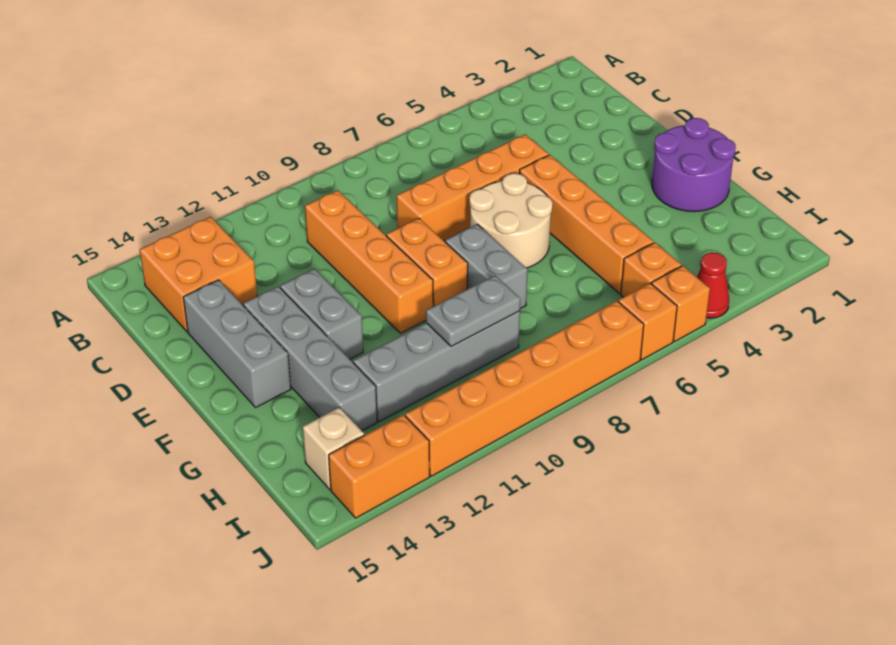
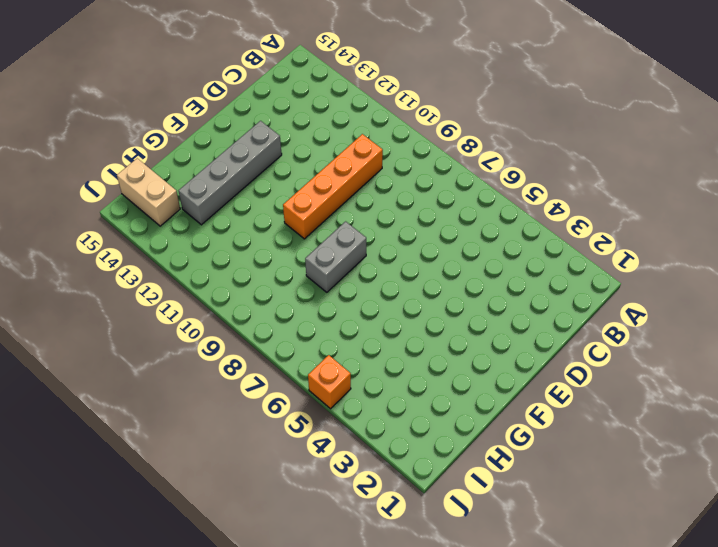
tan brick I14:I15 level 1 -> tan brick I14 level 1
none -> orange brick B13:C14 level 1
none -> orange brick D5:D8 level 1
none -> grey brick D14:F14 level 1

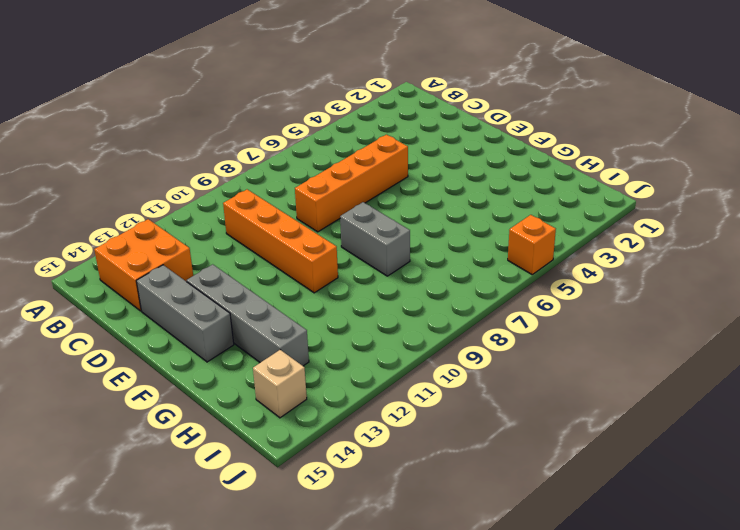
none -> orange brick E5:H5 level 1
none -> tan round brick E6:F7 level 1
none -> orange brick E9:F9 level 1

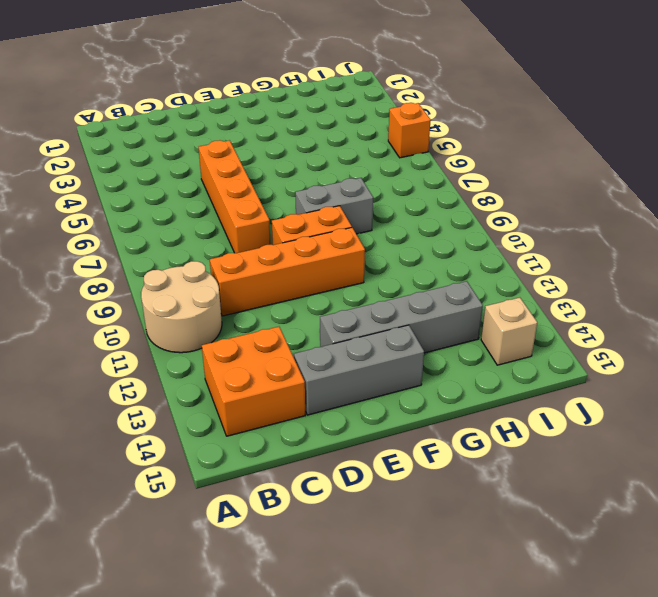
tan round brick A10:B11 level 1 -> tan round brick E6:F7 level 1
none -> orange brick E5:H5 level 1
none -> grey brick E12:F12 level 1
none -> purple round brick F1:G2 level 1

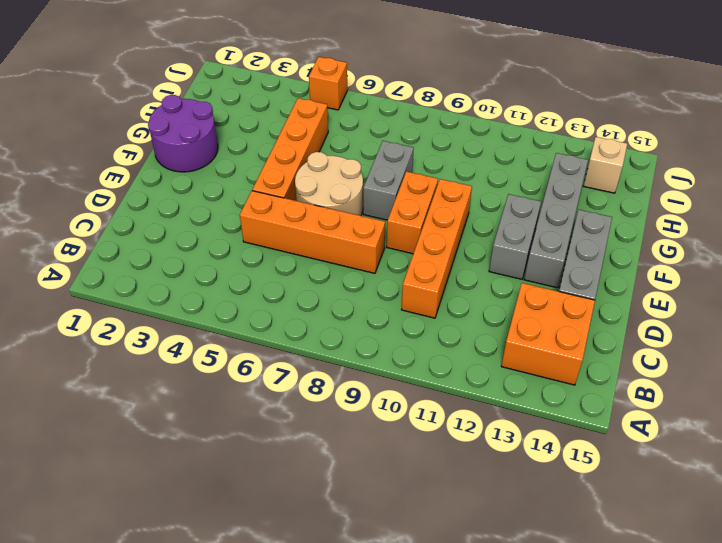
none -> grey brick H9:H12 level 1
none -> orange brick I5 level 1
none -> red cone J4 level 1

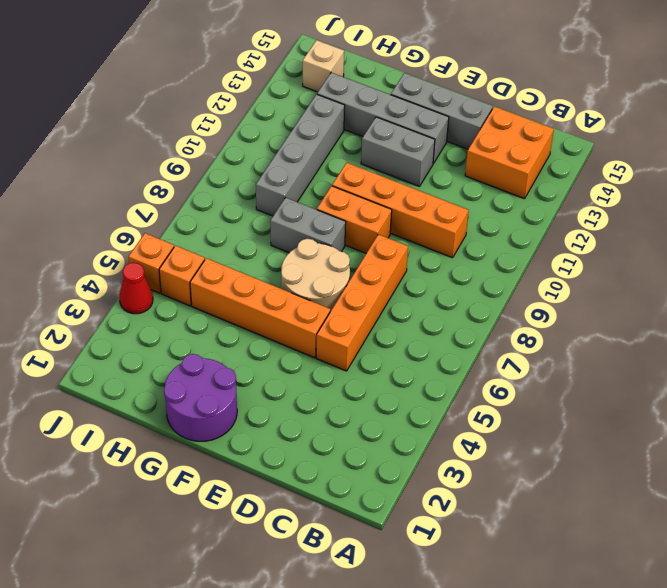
none -> orange brick J6 level 1
none -> orange brick J7:J12 level 1
none -> orange brick J13:J14 level 1

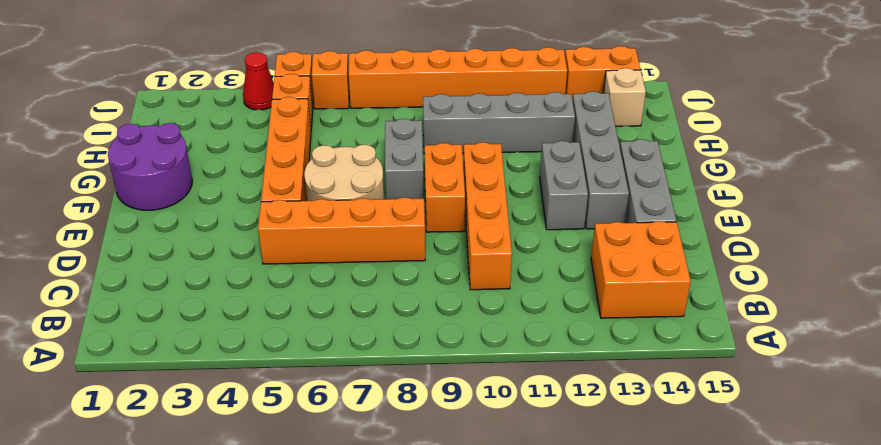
none -> grey plate H9:H10 level 2

